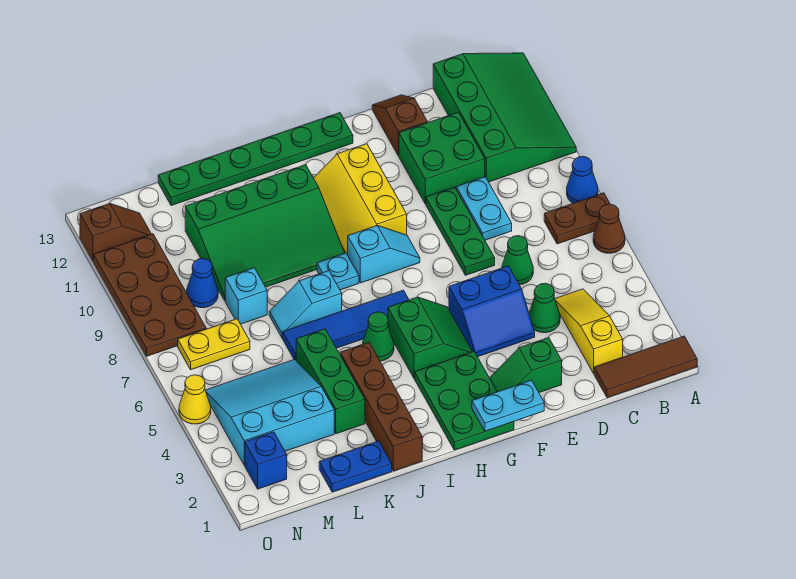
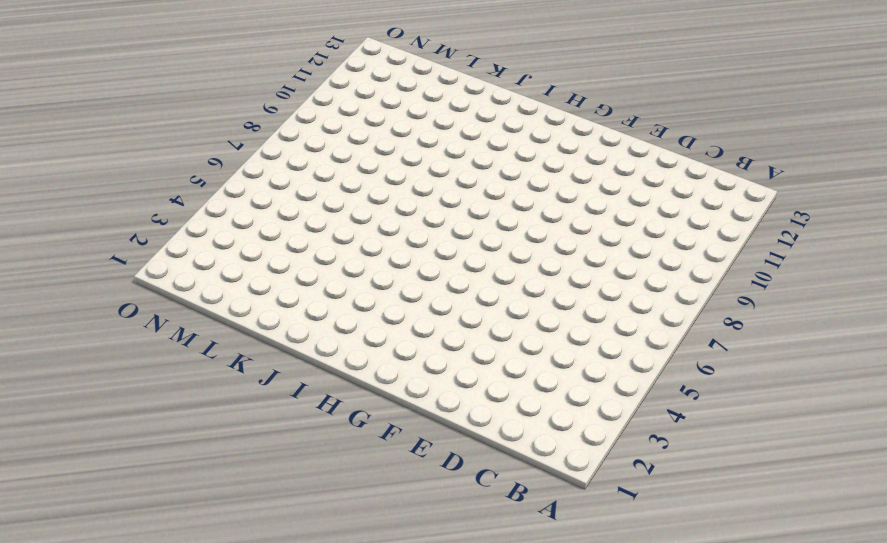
none -> brown tile A1:C1 level 1
none -> brown cone A6 level 1
none -> brown plate A7:B7 level 1
none -> blue cone A8 level 1

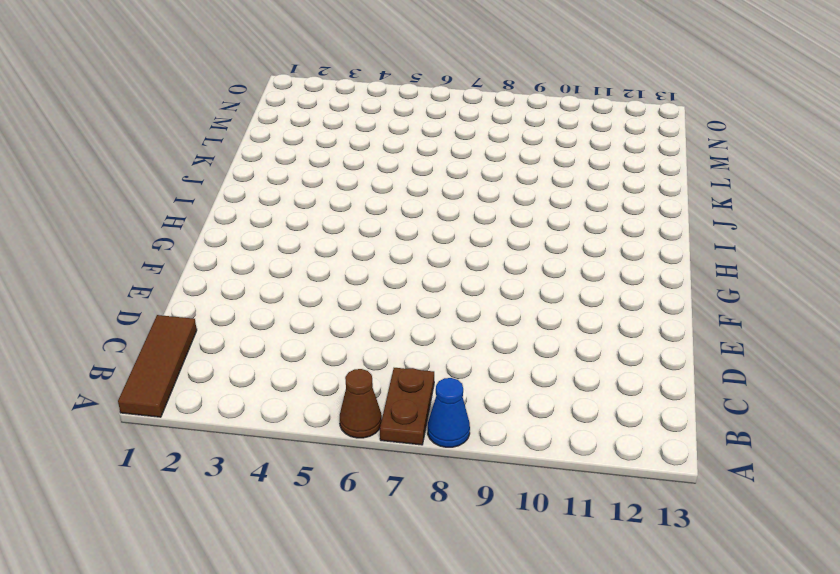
none -> green slope A10:C13 level 1 top C
none -> yellow slope C2:C4 level 1 top 2
none -> green cone D4 level 1
none -> green cone D6 level 1

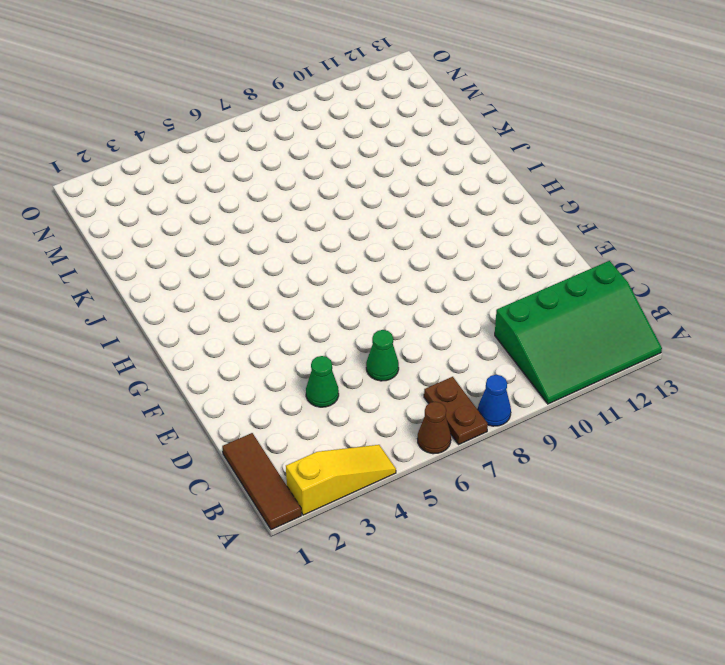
yellow slope A2:A4 level 1 top 2 -> yellow slope C2:C4 level 1 top 2
none -> cyan plate D8:D9 level 1
none -> green brick D10:E11 level 1
none -> green slope E2:F2 level 1 top E
none -> blue slope E4:F5 level 1 top 5

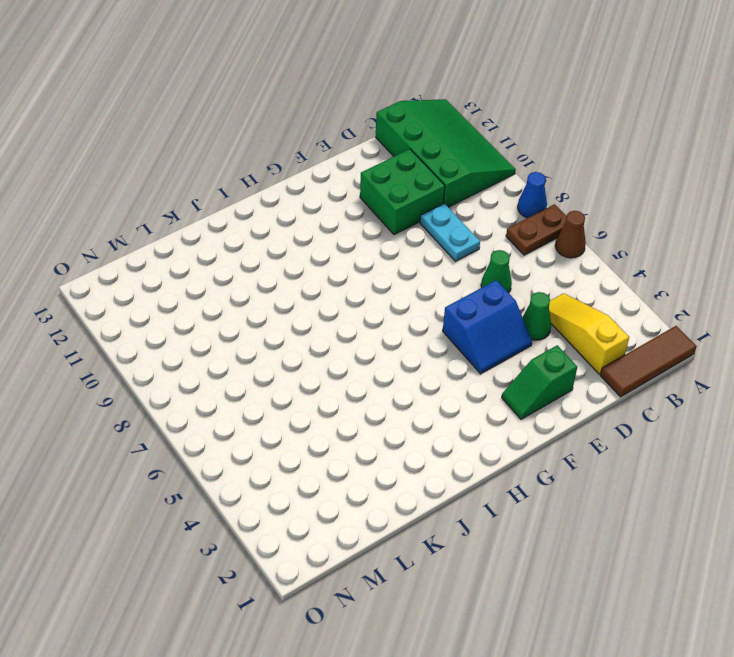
none -> green plate E7:E9 level 1
none -> brown slope E12:E13 level 1 top 12
none -> green plate G1:H3 level 1
none -> green slope G4:H5 level 1 top H

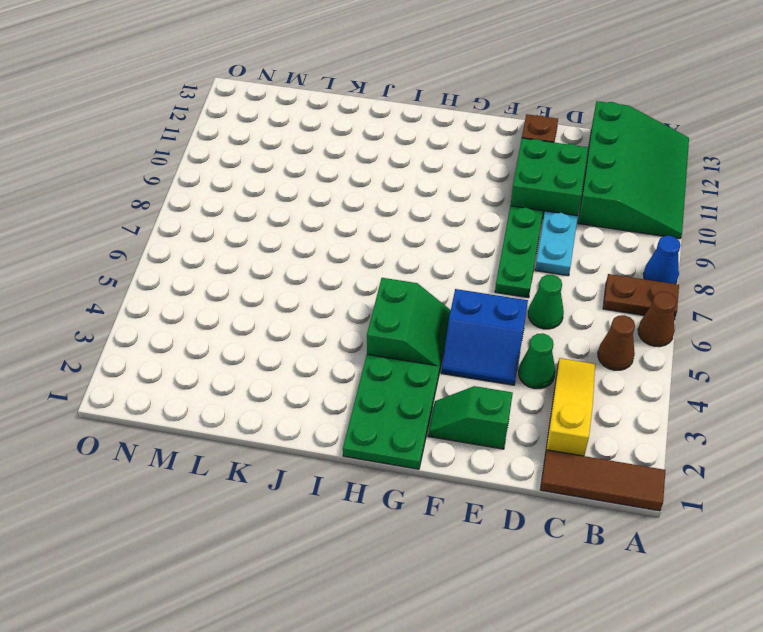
brown cone B5 level 1 -> none
none -> cyan slope G8:H8 level 1 top H
none -> yellow slope G9:H11 level 1 top G
none -> green plate G13:L13 level 1
none -> blue tile H6:K6 level 1

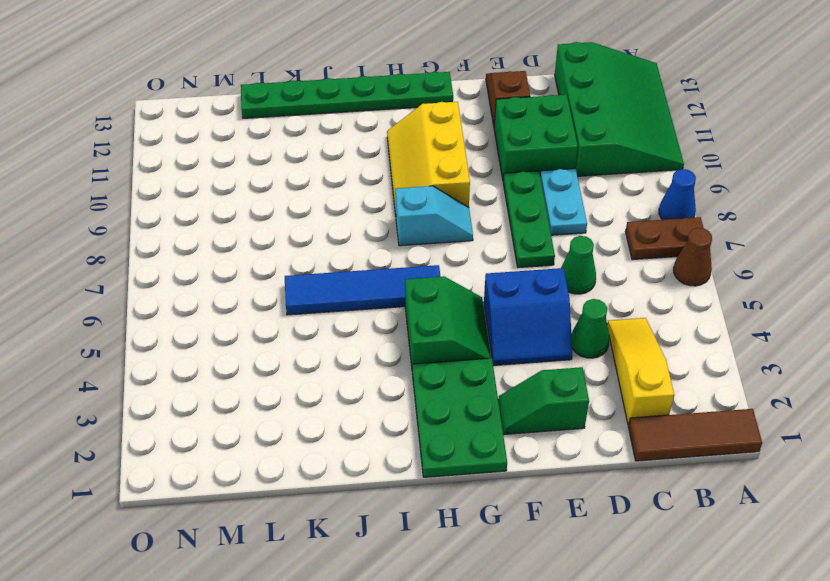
none -> green cone I5 level 1
none -> cyan plate I8 level 1
none -> green slope I9:L11 level 1 top 11
none -> brown brick J1:J4 level 1

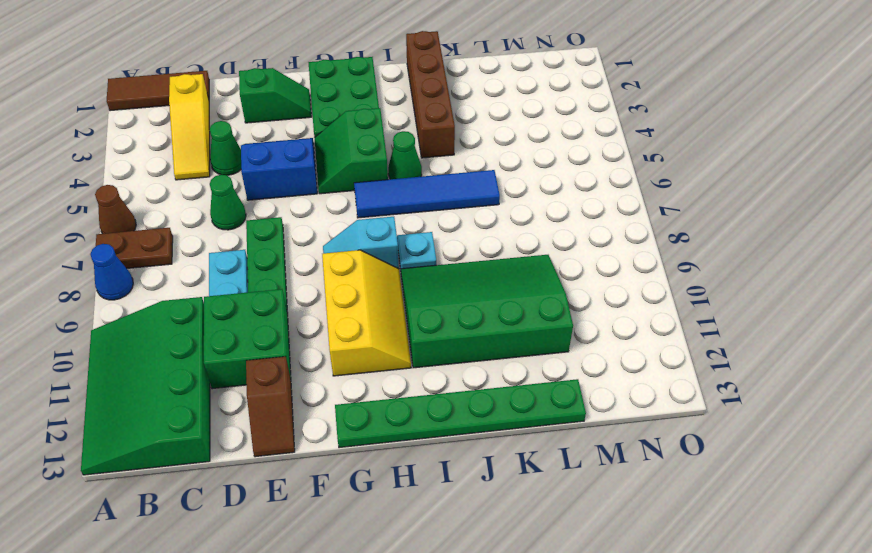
none -> cyan slope J7:K7 level 1 top J
none -> blue plate K1:L1 level 1
none -> green brick K3:K5 level 1
none -> cyan slope L3:N5 level 1 top 3

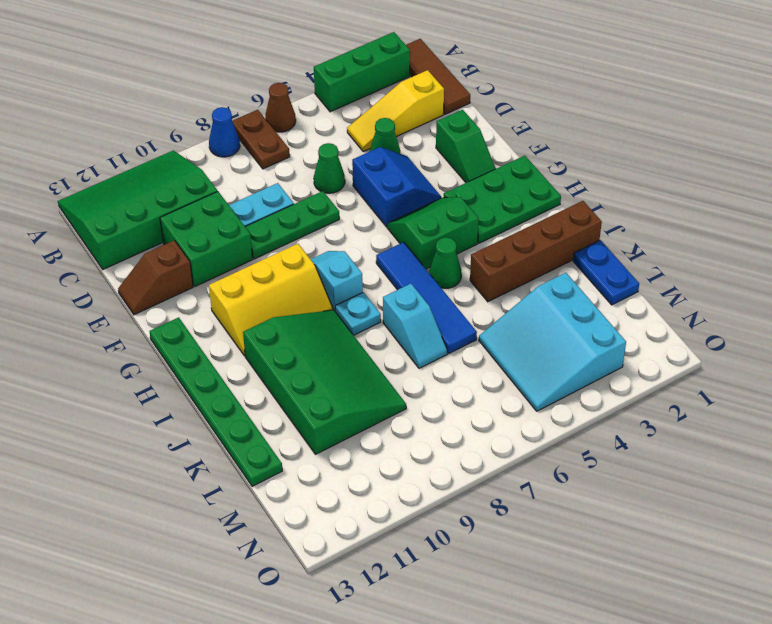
green brick A2:A4 level 1 -> green brick K3:K5 level 1
none -> cyan brick L8 level 1
none -> yellow plate M7:N7 level 1
none -> blue cone M9 level 1
none -> blue brick N2 level 1

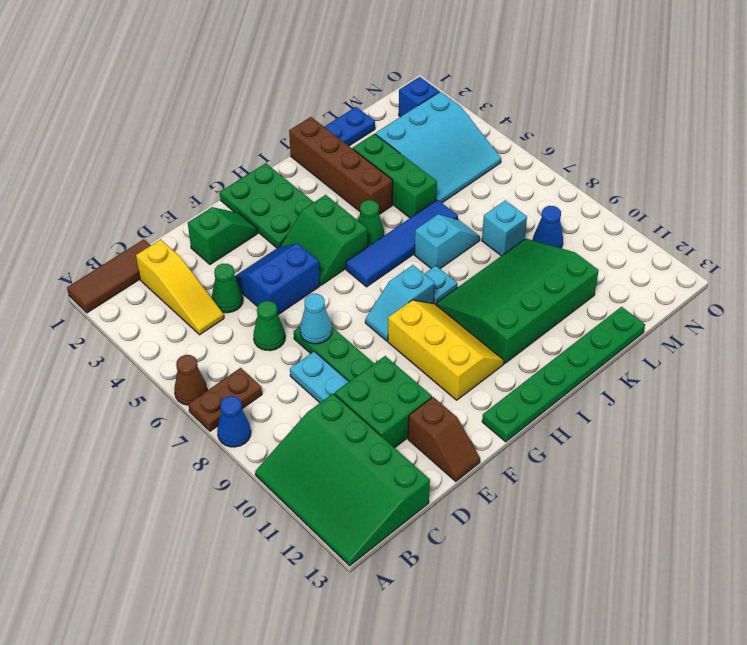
cyan cone E7 level 2 -> none
none -> yellow plate M7:N7 level 1
none -> brown plate N8:O11 level 1
none -> brown slope N12:O12 level 1 top O
none -> yellow cone O5 level 1

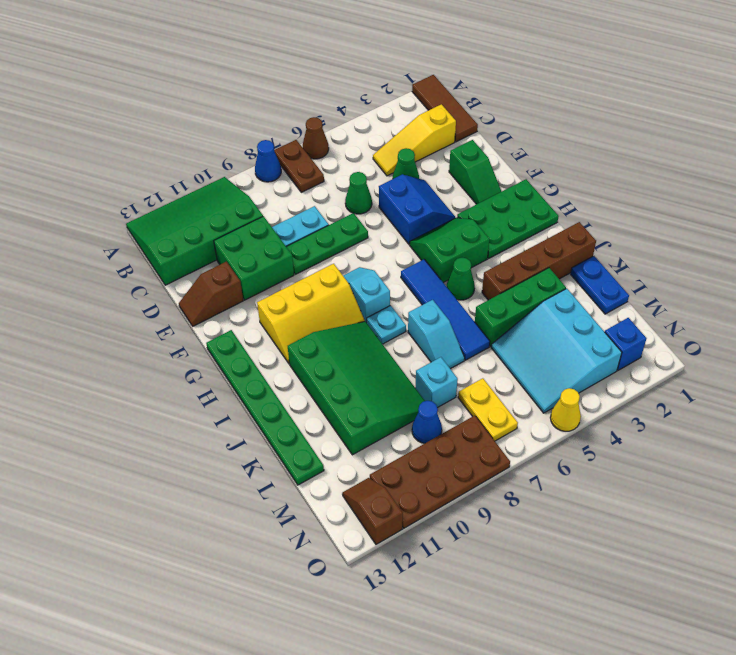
none -> cyan plate F1:G1 level 2

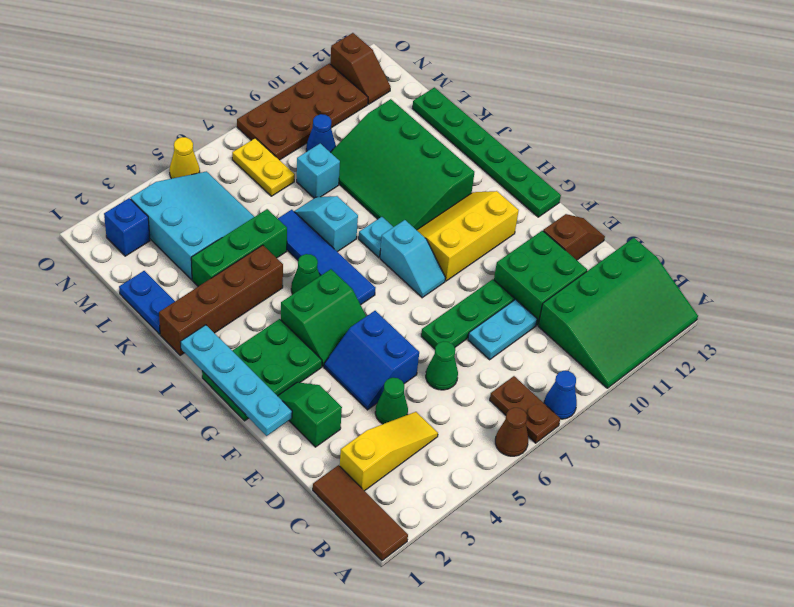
cyan plate F1:I1 level 2 -> cyan plate F1:G1 level 2

